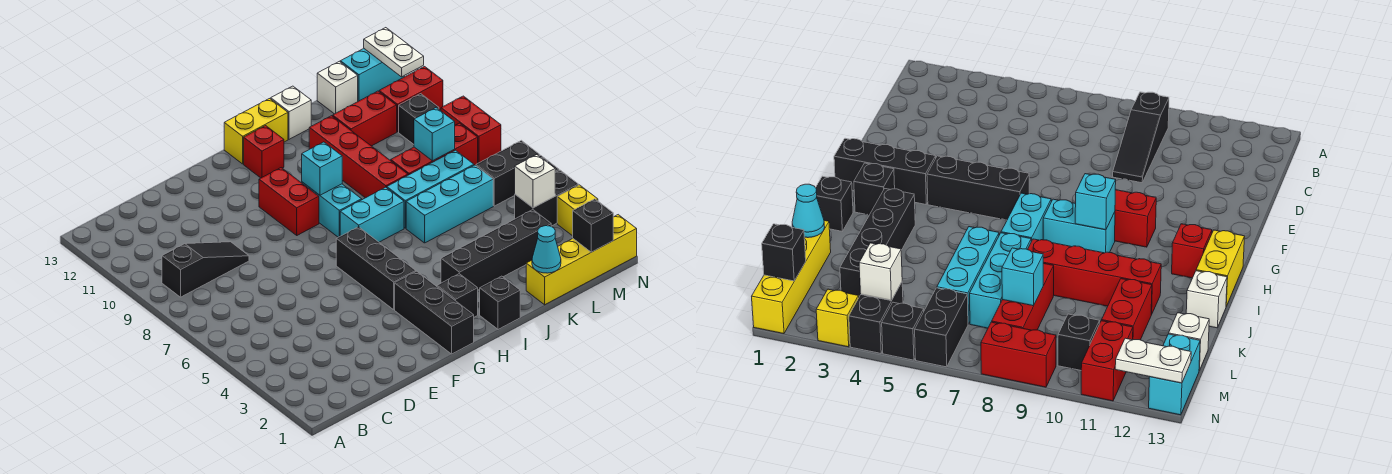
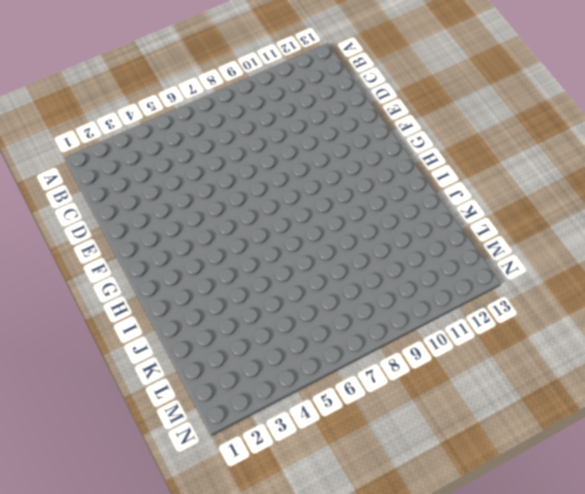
none -> black slope B9:D9 level 1 top B
none -> black brick G1:G3 level 1
none -> black brick G4:G6 level 1
none -> red brick G9:G10 level 1

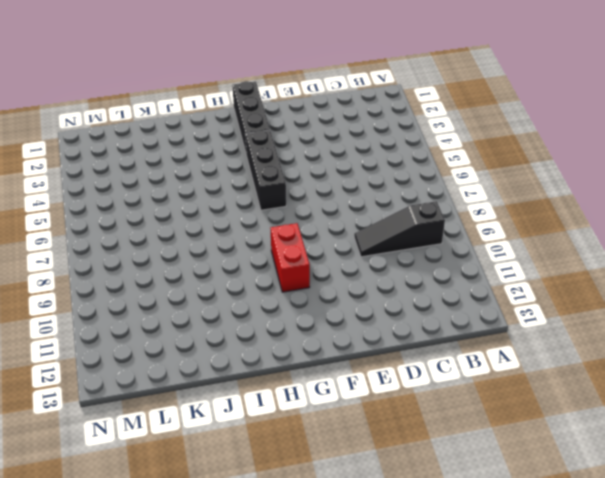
none -> black brick H2 level 1
none -> cyan brick H7:I7 level 1
none -> cyan brick H8:H9 level 1
none -> red brick H12 level 1

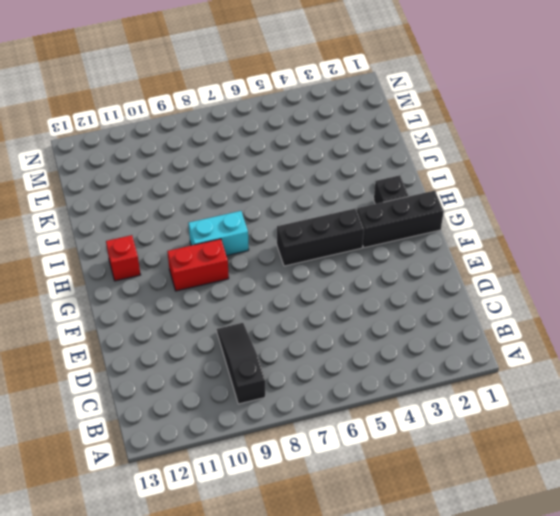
none -> cyan brick H7:I7 level 1
none -> yellow brick H13:I13 level 1
none -> black brick I1 level 1
none -> black brick I3:L3 level 1

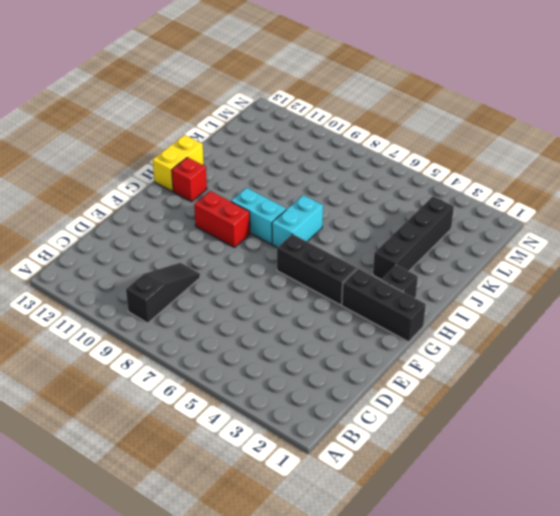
none -> black brick I1 level 1
none -> cyan brick J6:L6 level 1
none -> cyan brick J7:L7 level 1
none -> red brick J8:J11 level 1

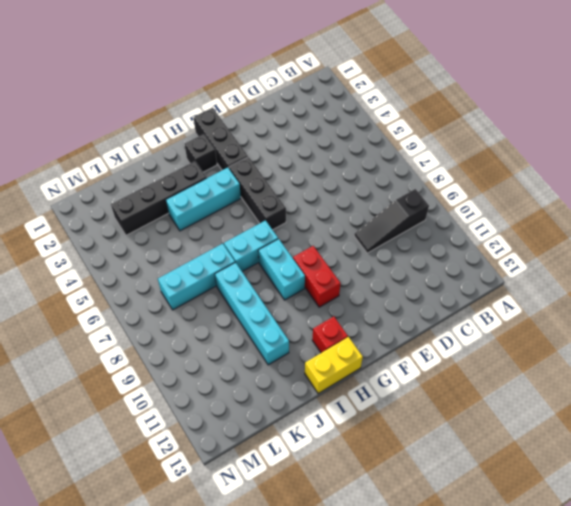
cyan brick H4:J4 level 1 -> cyan brick J6:L6 level 1
cyan brick J8:J11 level 1 -> red brick J8:J11 level 1
none -> black brick I1 level 1
none -> white brick J13 level 1
none -> yellow brick K1:N1 level 1
none -> red brick K8:M8 level 1

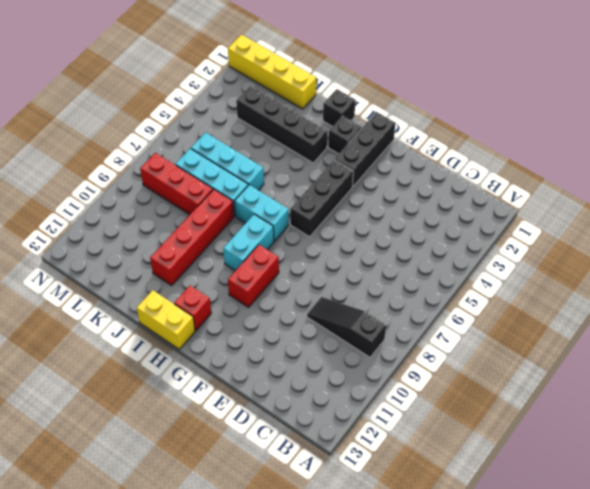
none -> white brick J13 level 1
none -> red brick K11:L11 level 1
none -> white brick L13 level 1
none -> black brick M4:N4 level 1

